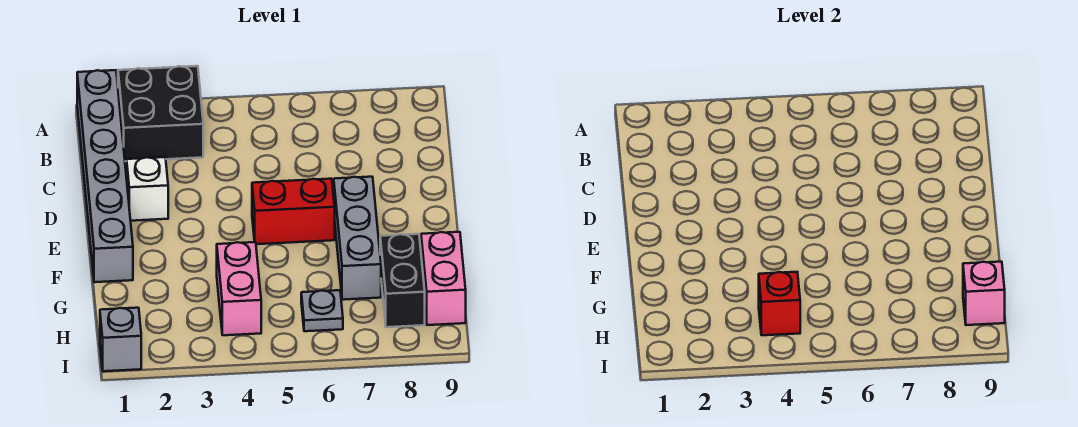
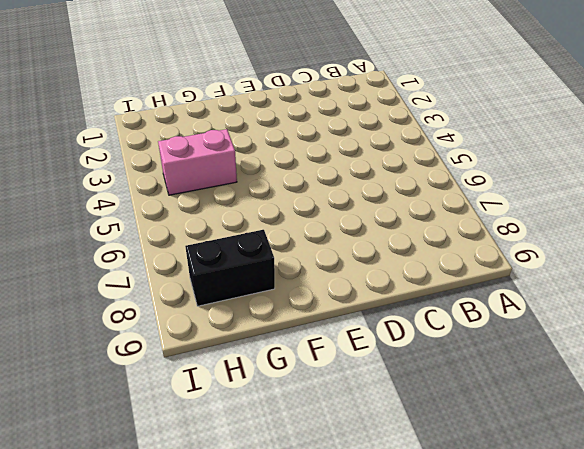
none -> grey brick A1:F1 level 1
none -> black brick A2:B3 level 1
none -> white brick D2 level 1

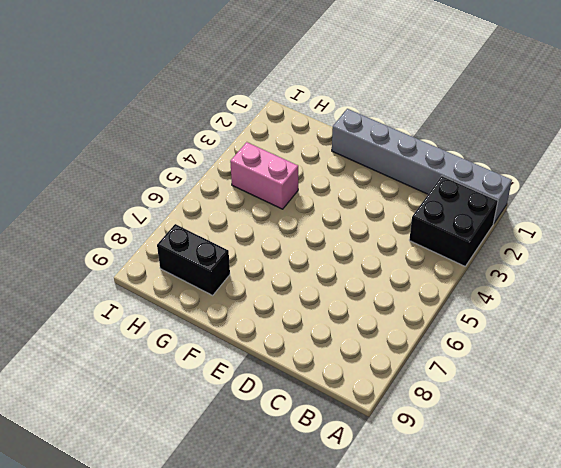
none -> white brick D2 level 1
none -> red brick E5:E6 level 1
none -> grey brick E7:G7 level 1

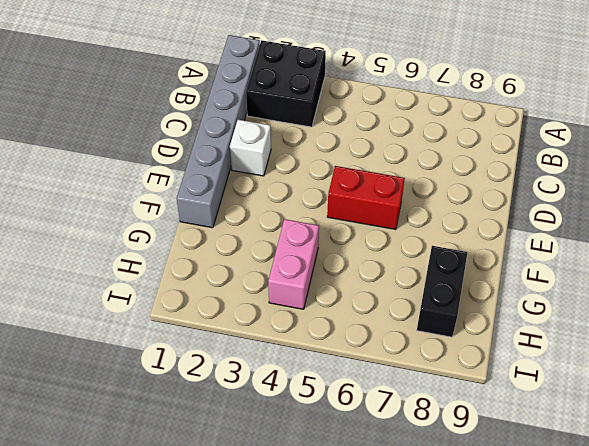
none -> grey brick E7:G7 level 1
none -> pink brick G9:H9 level 1
none -> grey plate H6 level 1

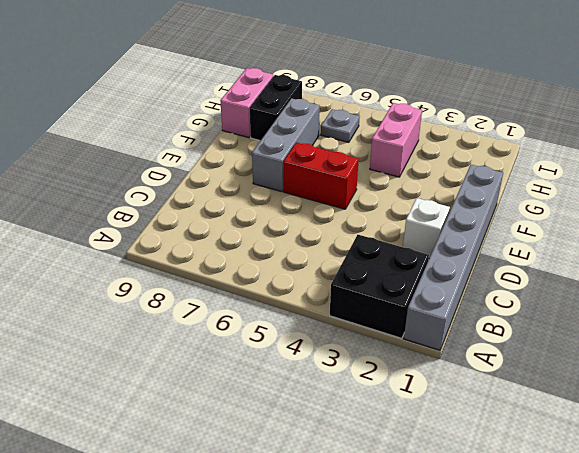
none -> grey brick I1 level 1
none -> red brick H4 level 2
none -> pink brick H9 level 2

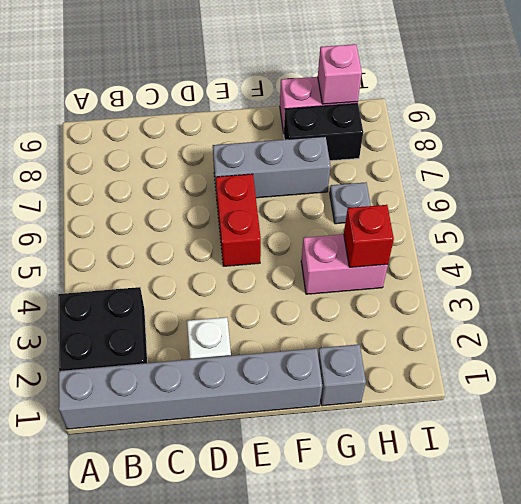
grey brick G1 level 1 -> grey brick I1 level 1

